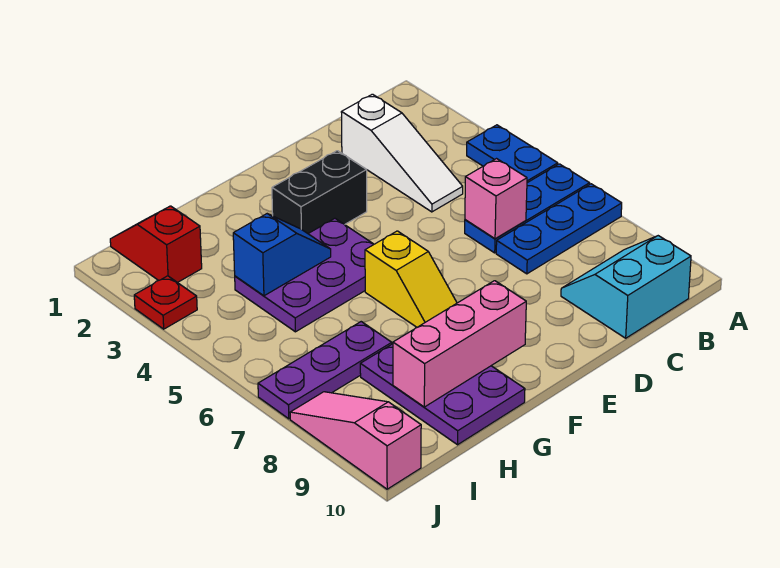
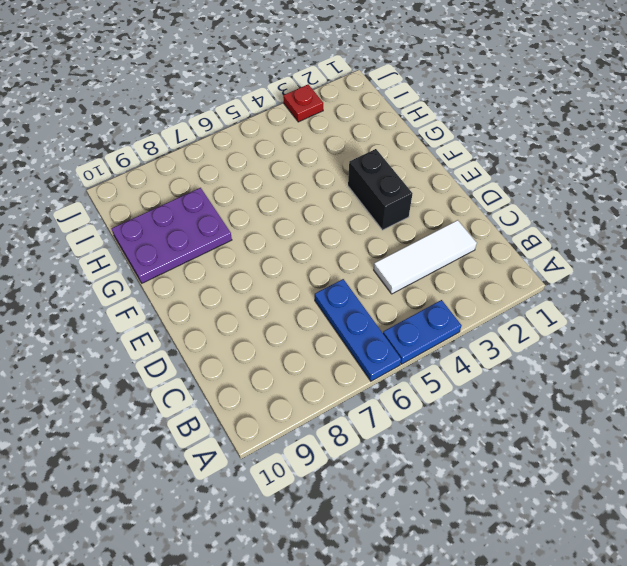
white tile C2:C4 level 1 -> white slope C2:C4 level 1 top 2
none -> blue plate A7:C7 level 1
none -> cyan slope B9:C10 level 1 top 10
none -> purple plate F4:H5 level 1

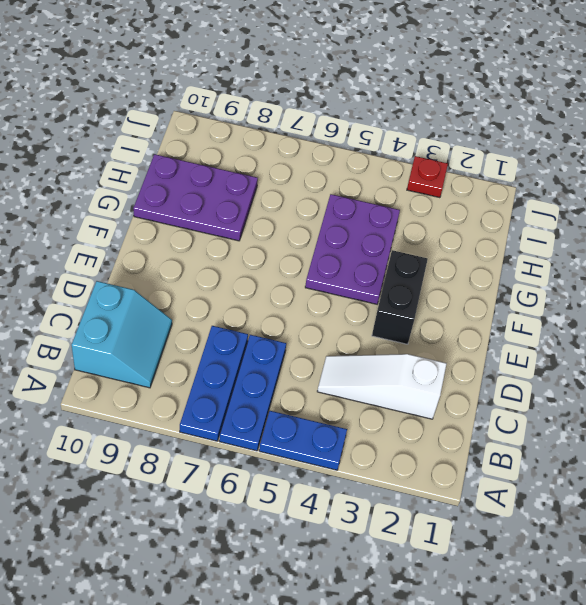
none -> yellow slope F6:F7 level 1 top 6
none -> purple plate H7:J7 level 1
none -> red slope I1:I2 level 1 top 2

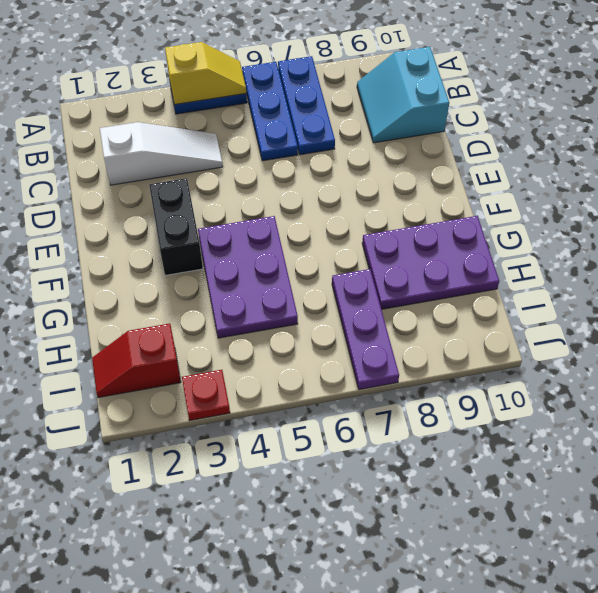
yellow slope A4:A5 level 2 top 4 -> yellow slope F6:F7 level 1 top 6
none -> pink slope J8:J10 level 1 top 10
none -> pink brick C6 level 2
none -> pink brick F9:H9 level 2

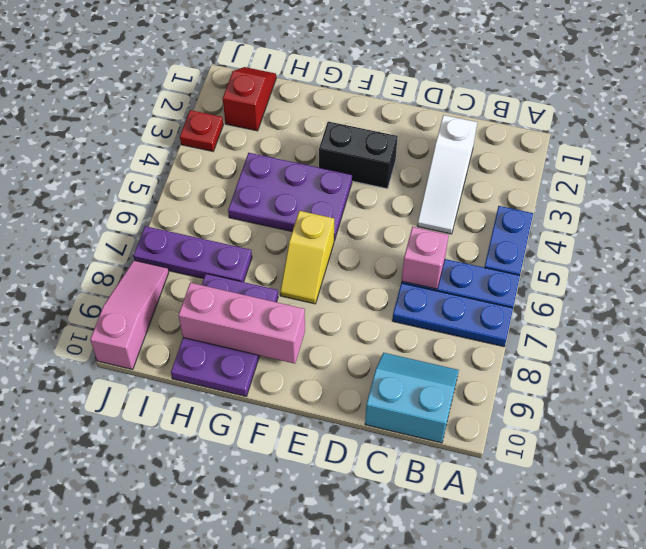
none -> blue slope G4:H4 level 2 top H

